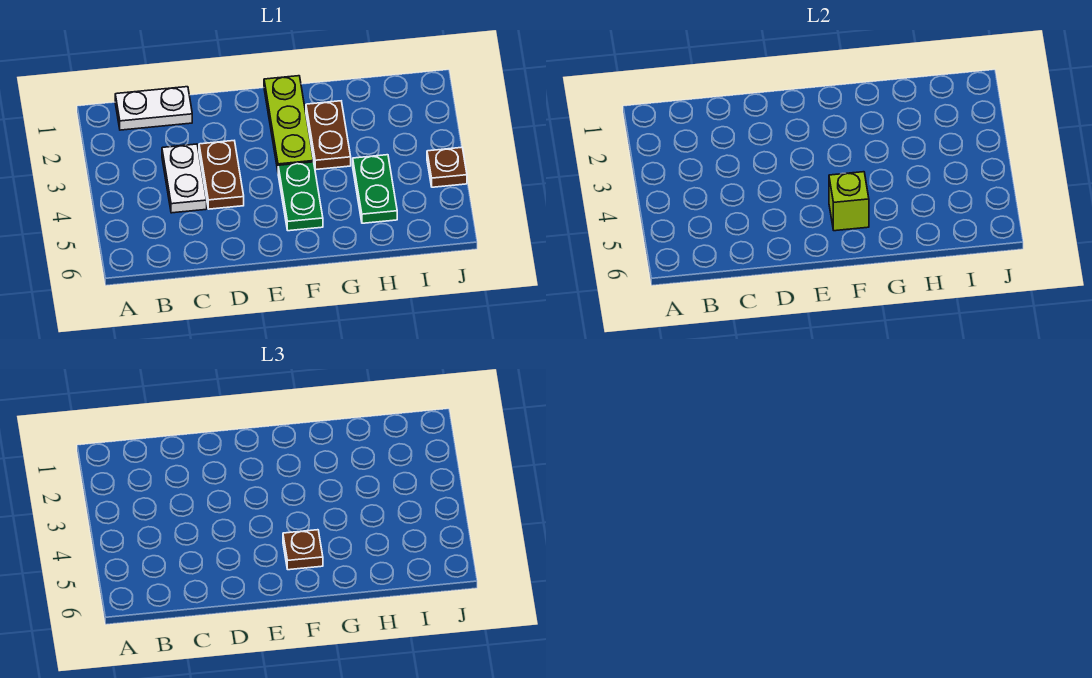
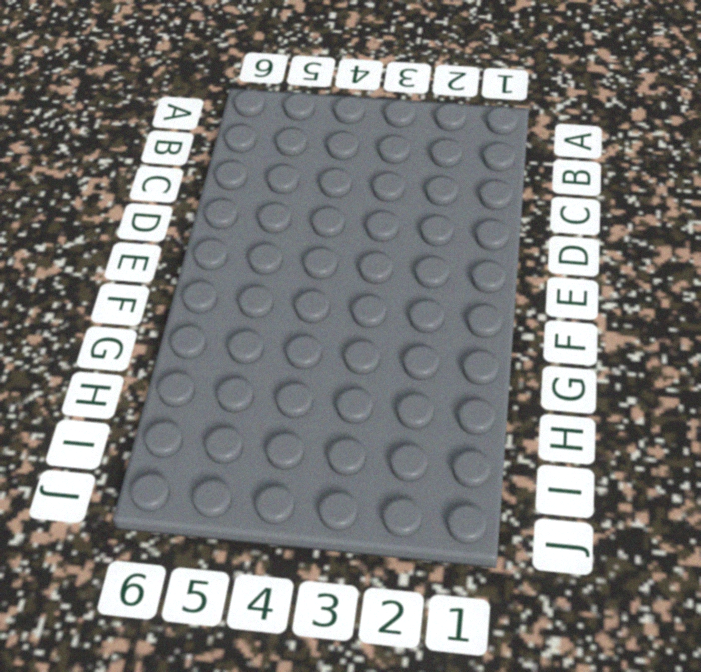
none -> white plate B1:C1 level 1
none -> white plate C3:C4 level 1

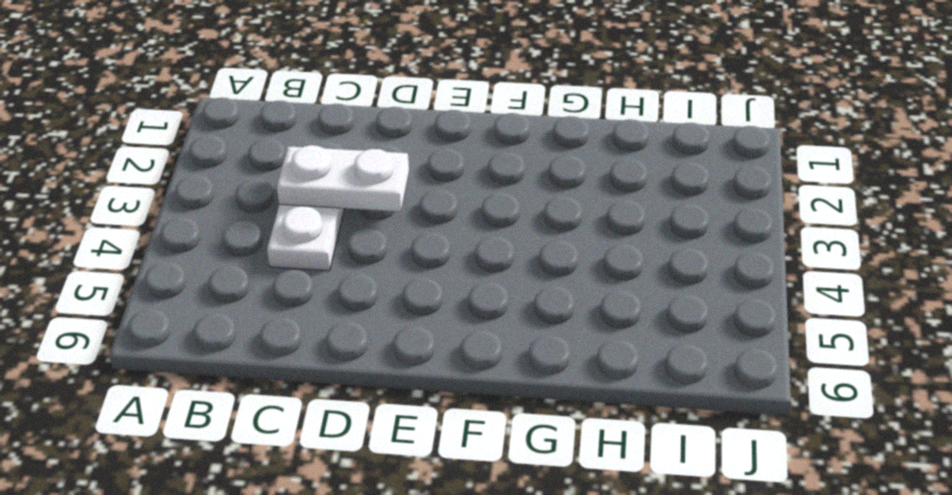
white plate C3:D3 level 2 -> white plate B1:C1 level 1
none -> brown plate D3:D4 level 1
none -> lime plate F1:F3 level 1

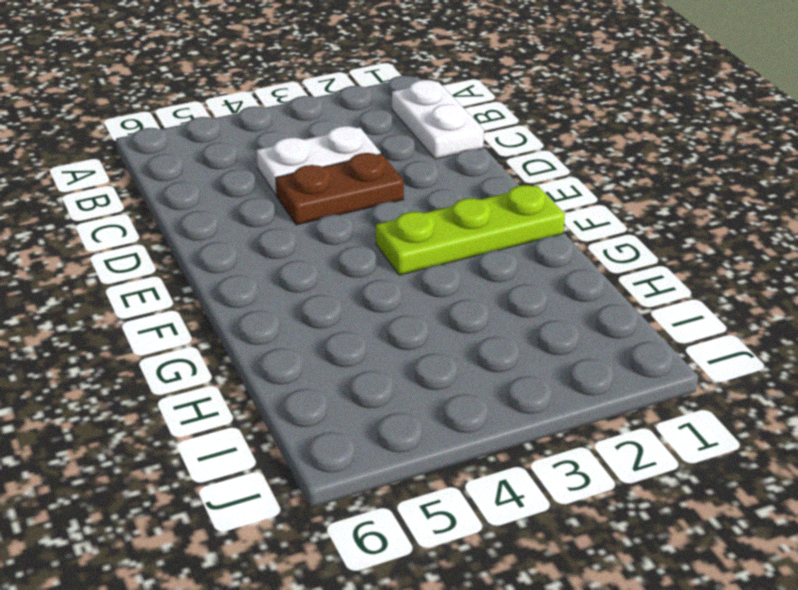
none -> green plate F4:F5 level 1
none -> brown plate G2:G3 level 1

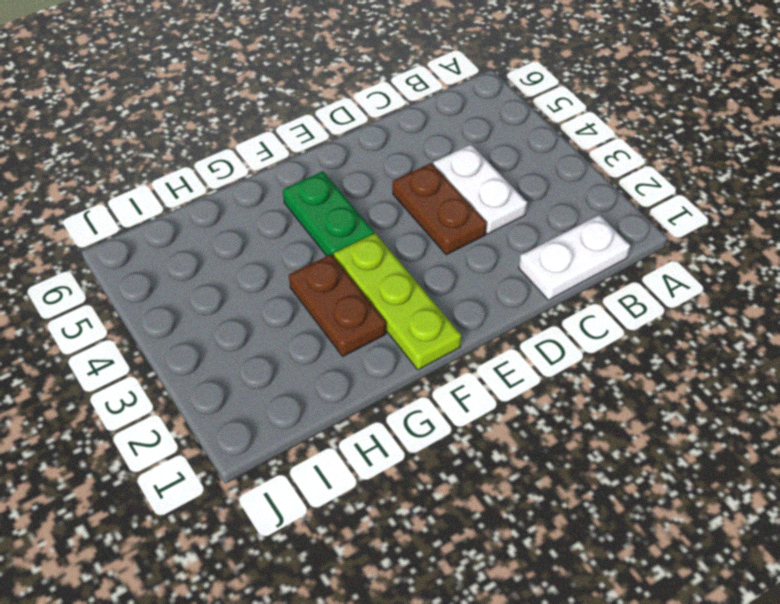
none -> green plate H4:H5 level 1
none -> brown plate J4 level 1

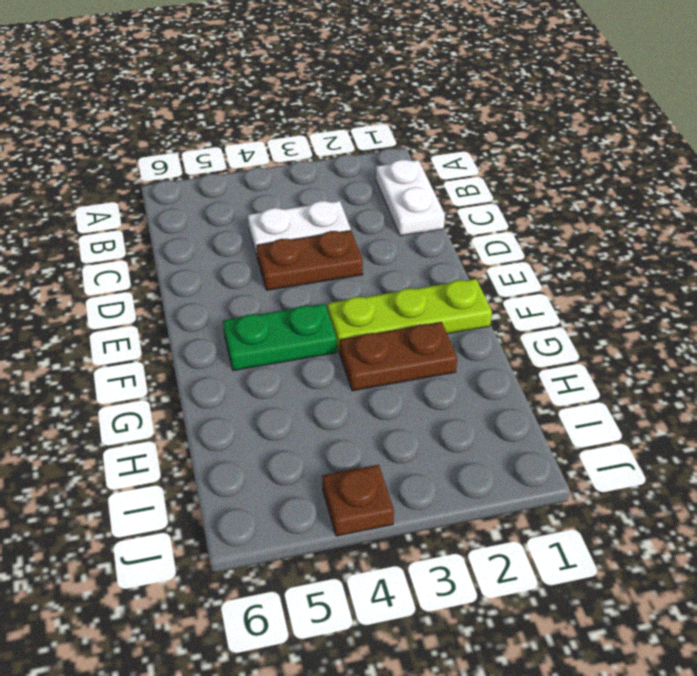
none -> green plate H4:H5 level 1
none -> lime brick F5 level 2

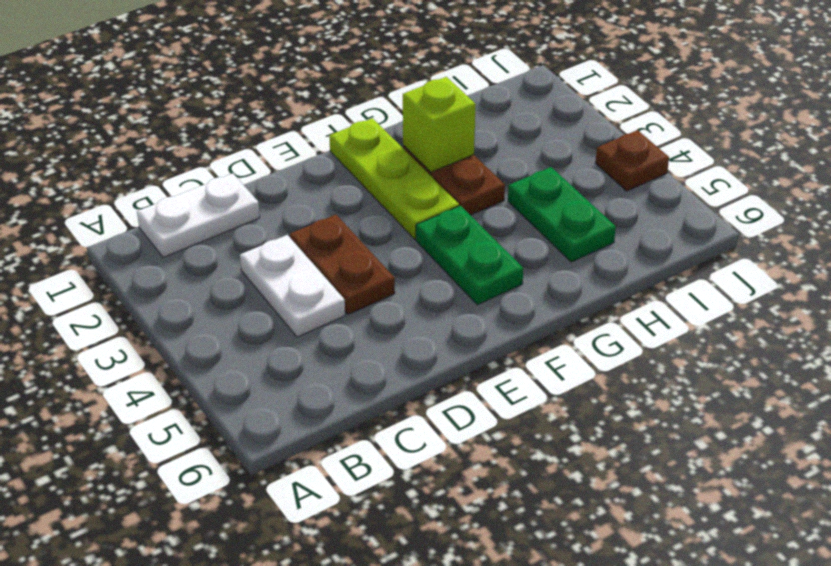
lime brick G2 level 2 -> lime brick F5 level 2
none -> brown plate F5 level 3

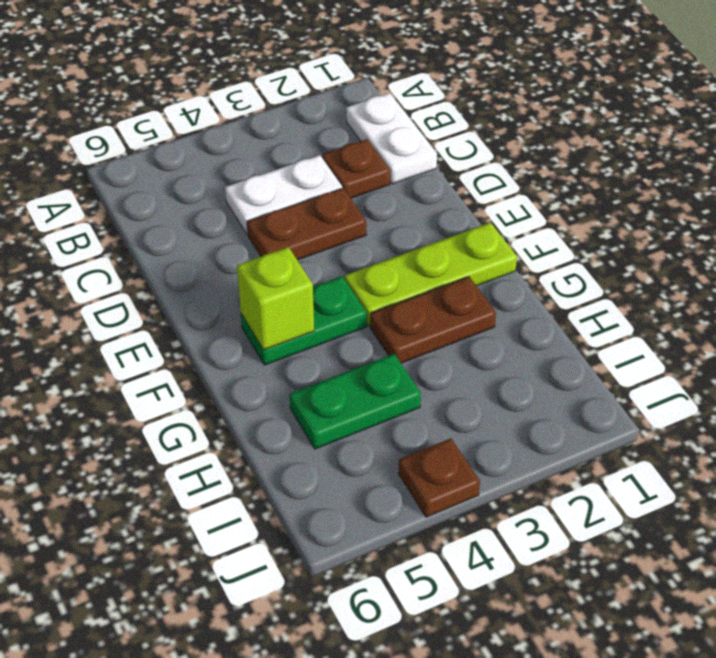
brown plate C2 level 1 -> brown plate F5 level 3

